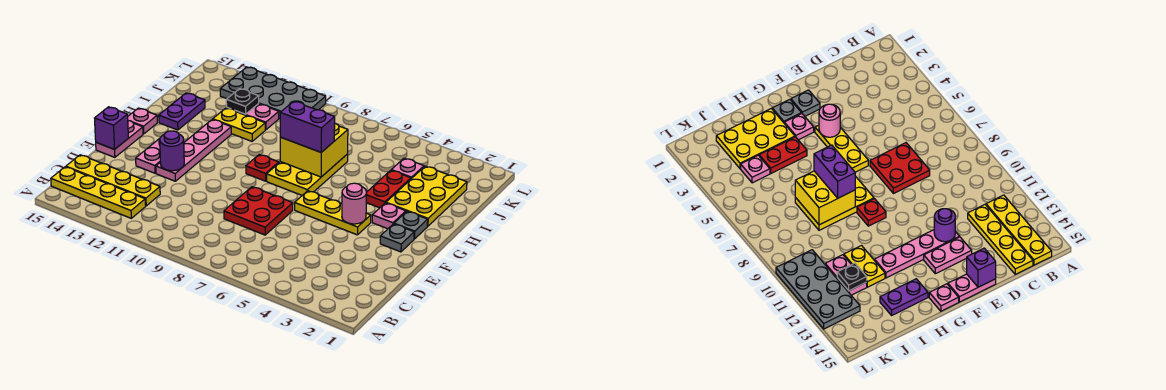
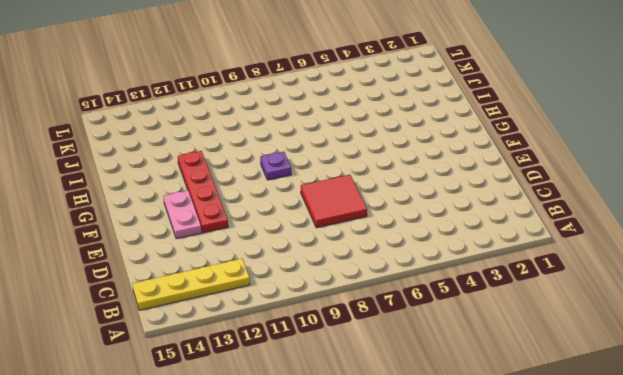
red tile D7:E8 level 1 -> red plate D7:E8 level 1
red plate E12:H12 level 1 -> pink plate E12:H12 level 1
purple plate G9 level 1 -> red plate G9 level 1
none -> yellow plate C12:C15 level 1
none -> pink plate E15:F15 level 1
none -> grey plate F2 level 1

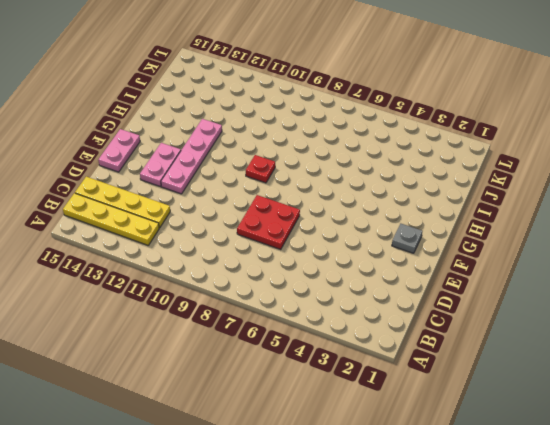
none -> yellow plate F4:F6 level 1
none -> grey plate G2 level 1
none -> pink plate G3 level 1

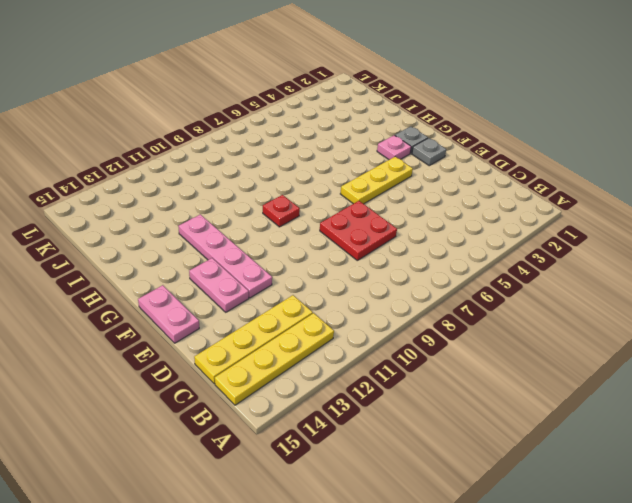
none -> yellow plate G7:I8 level 1
none -> pink plate G15 level 1
none -> yellow plate H2:J3 level 1

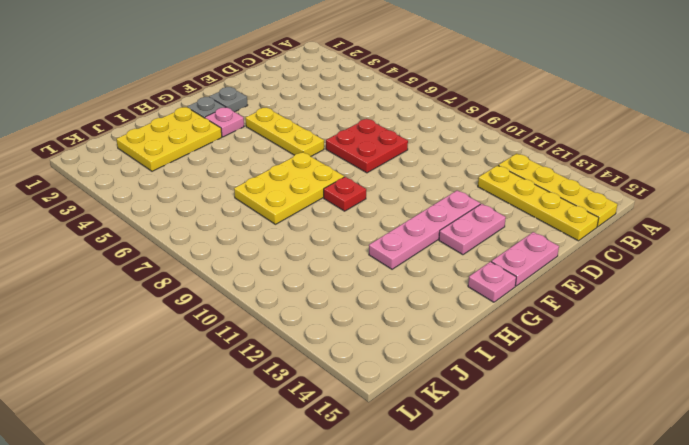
none -> red plate H4:I4 level 1
none -> purple plate H14:I14 level 1
none -> yellow plate I11:I12 level 1

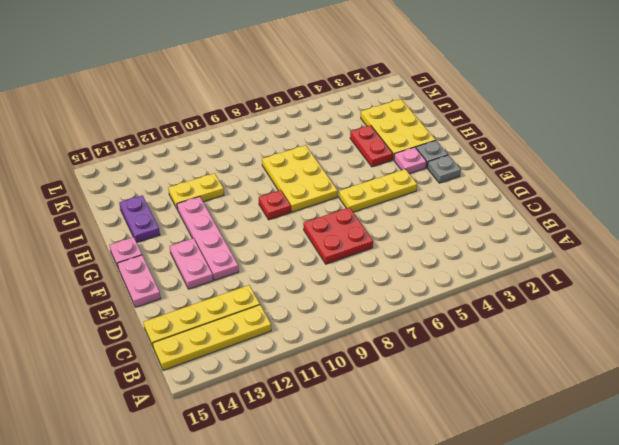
none -> pink plate J4 level 1
none -> pink plate J11:J12 level 1
none -> grey plate K10:L13 level 1

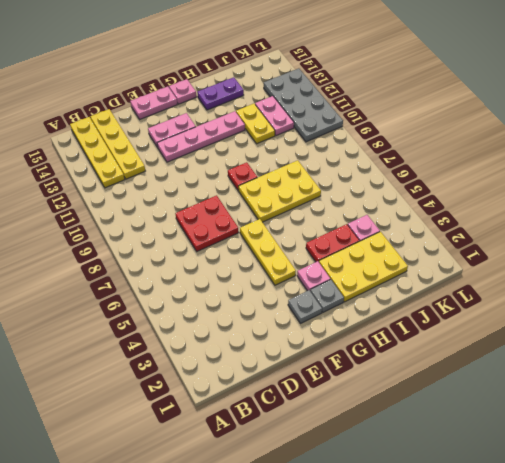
none -> purple round brick E12 level 2
none -> purple brick E15 level 2
none -> pink round brick F4 level 2

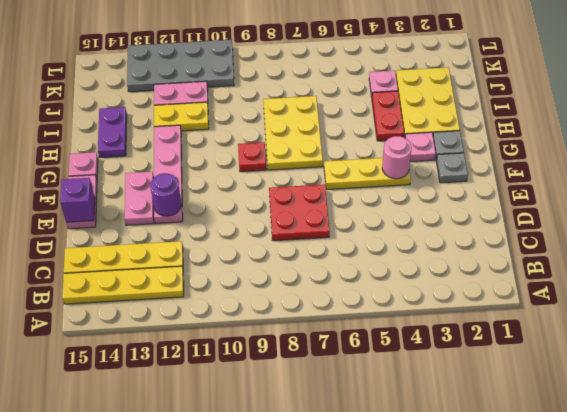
none -> yellow brick H7:I8 level 2
none -> black plate J12 level 2
none -> purple brick H7:H8 level 3

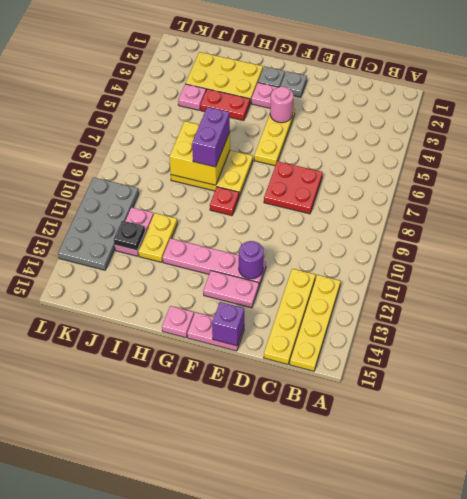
none -> purple plate H14:I14 level 1

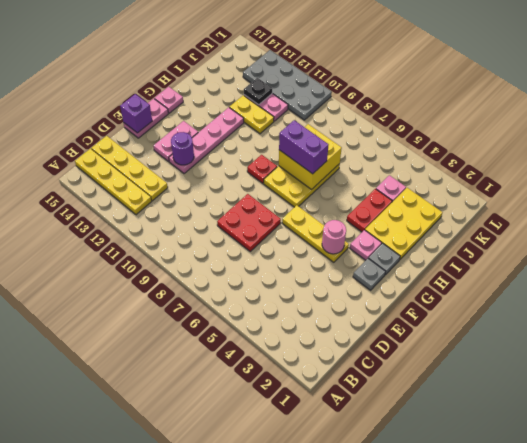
none -> purple plate H14:I14 level 1

